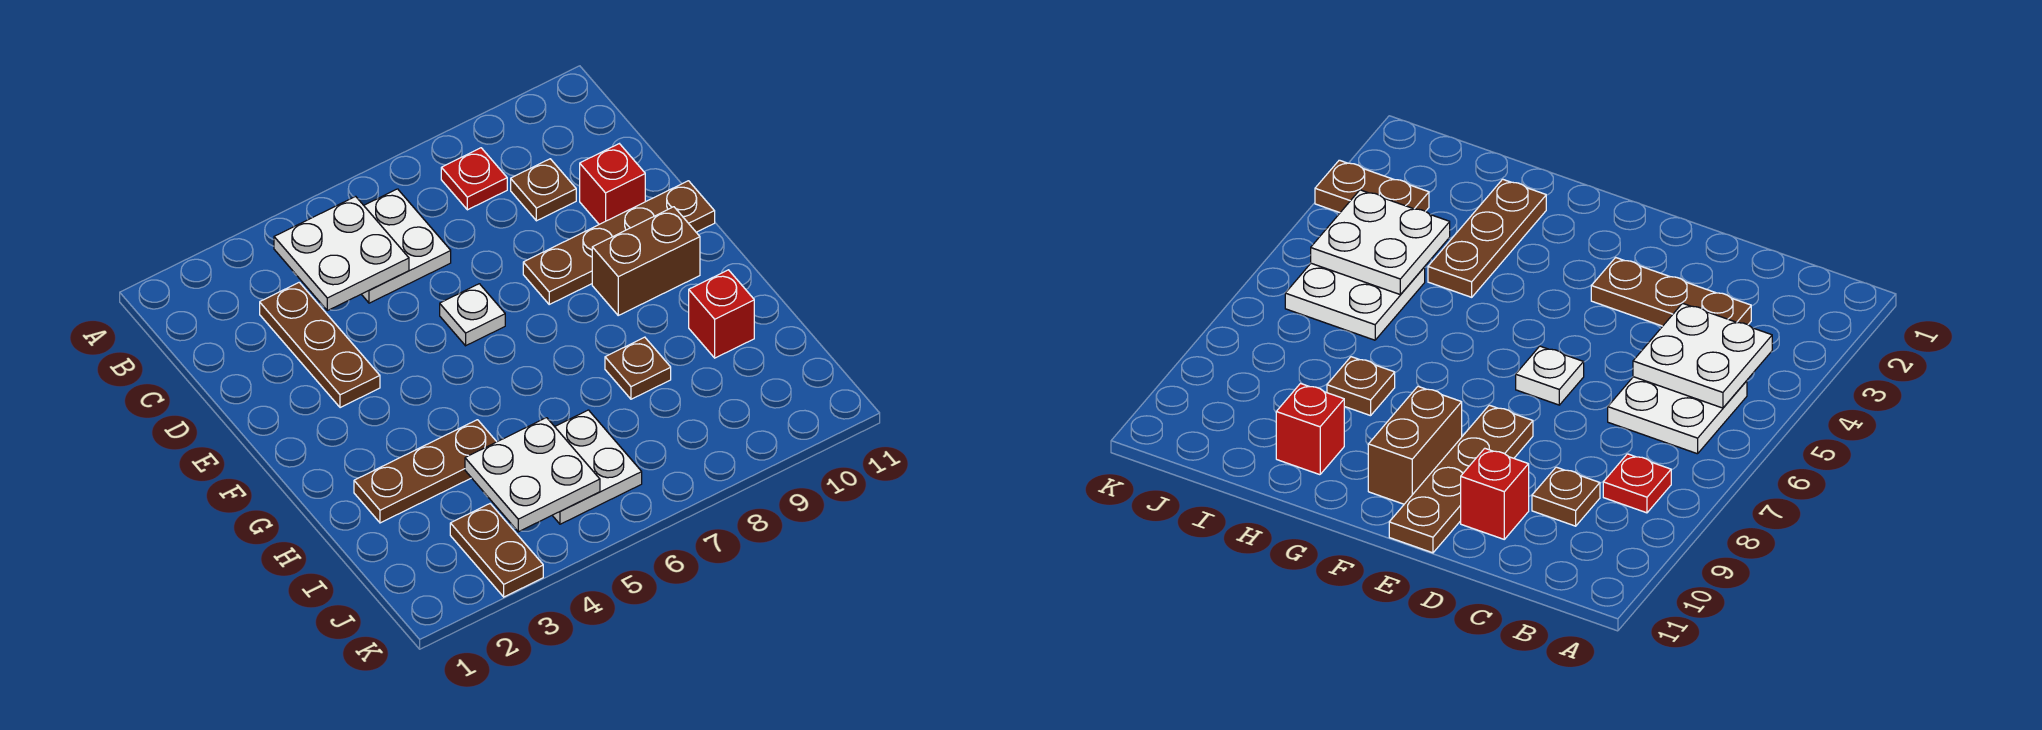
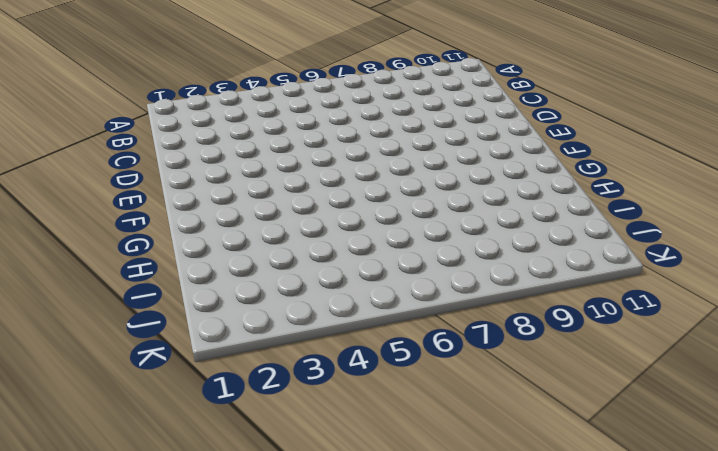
none -> white plate B5:C6 level 1
none -> red plate B8 level 1
none -> brown plate C3:E3 level 1

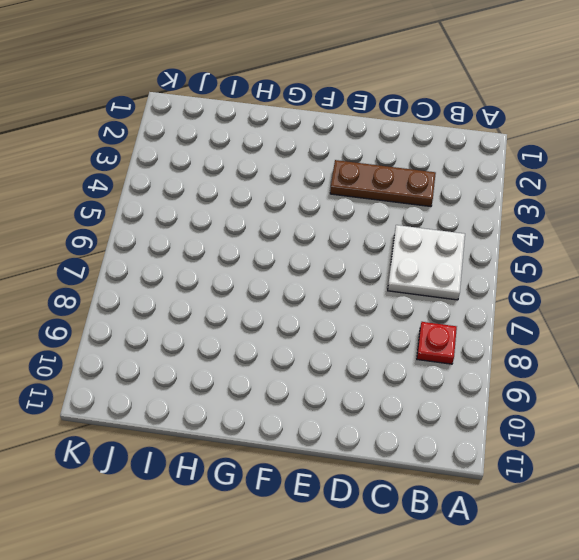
none -> brown plate C9 level 1
none -> red brick D10 level 1
none -> white plate E6 level 1

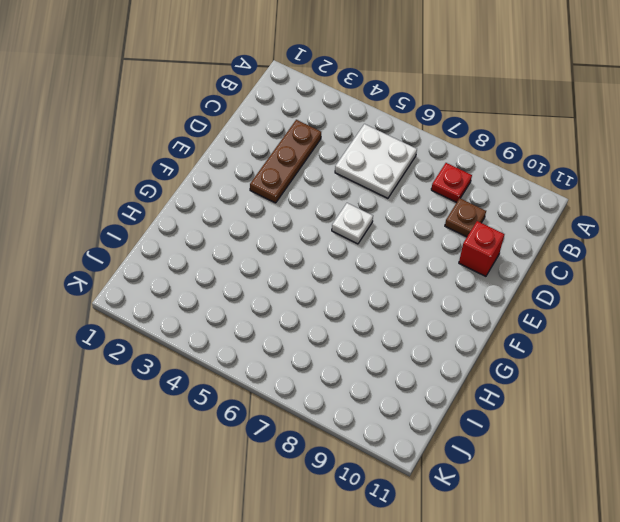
none -> brown plate E8:E11 level 1
none -> brown brick F9:F10 level 1
none -> brown plate H2:H4 level 1

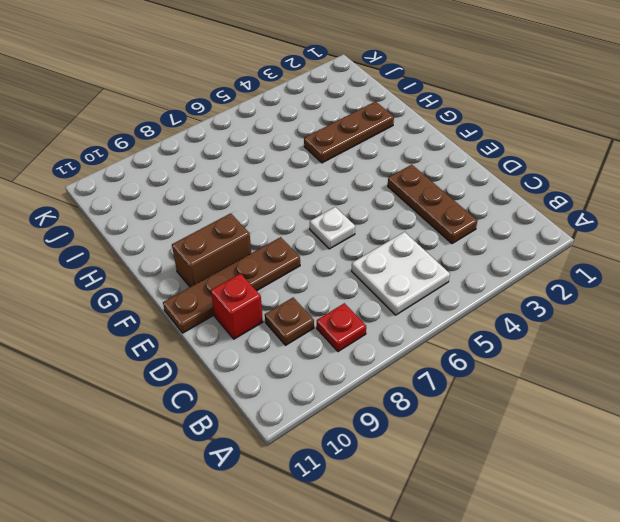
none -> brown plate H8 level 1
none -> red brick H10 level 1
none -> white plate I5:J6 level 1

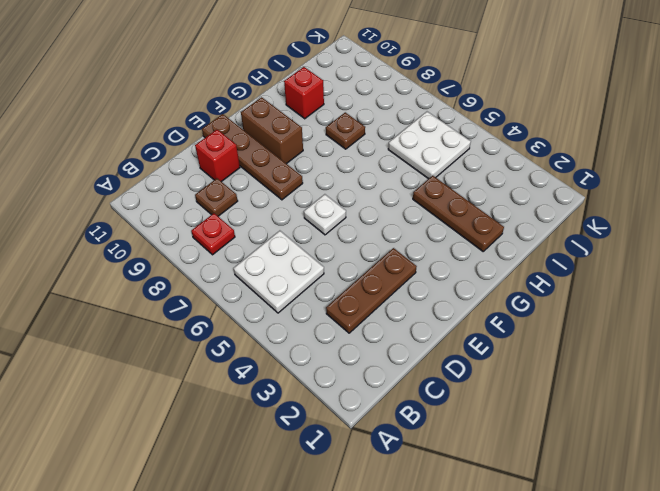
none -> brown plate J3:K3 level 1
none -> white plate B4:C5 level 2
none -> white plate I4:J5 level 2

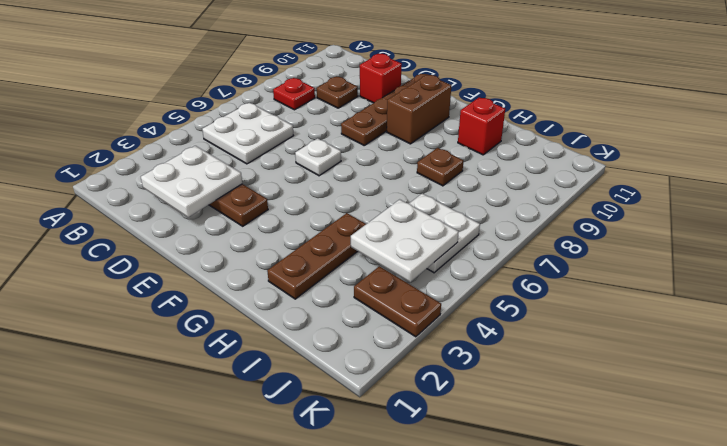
white plate C2:D3 level 2 -> white plate B4:C5 level 2

